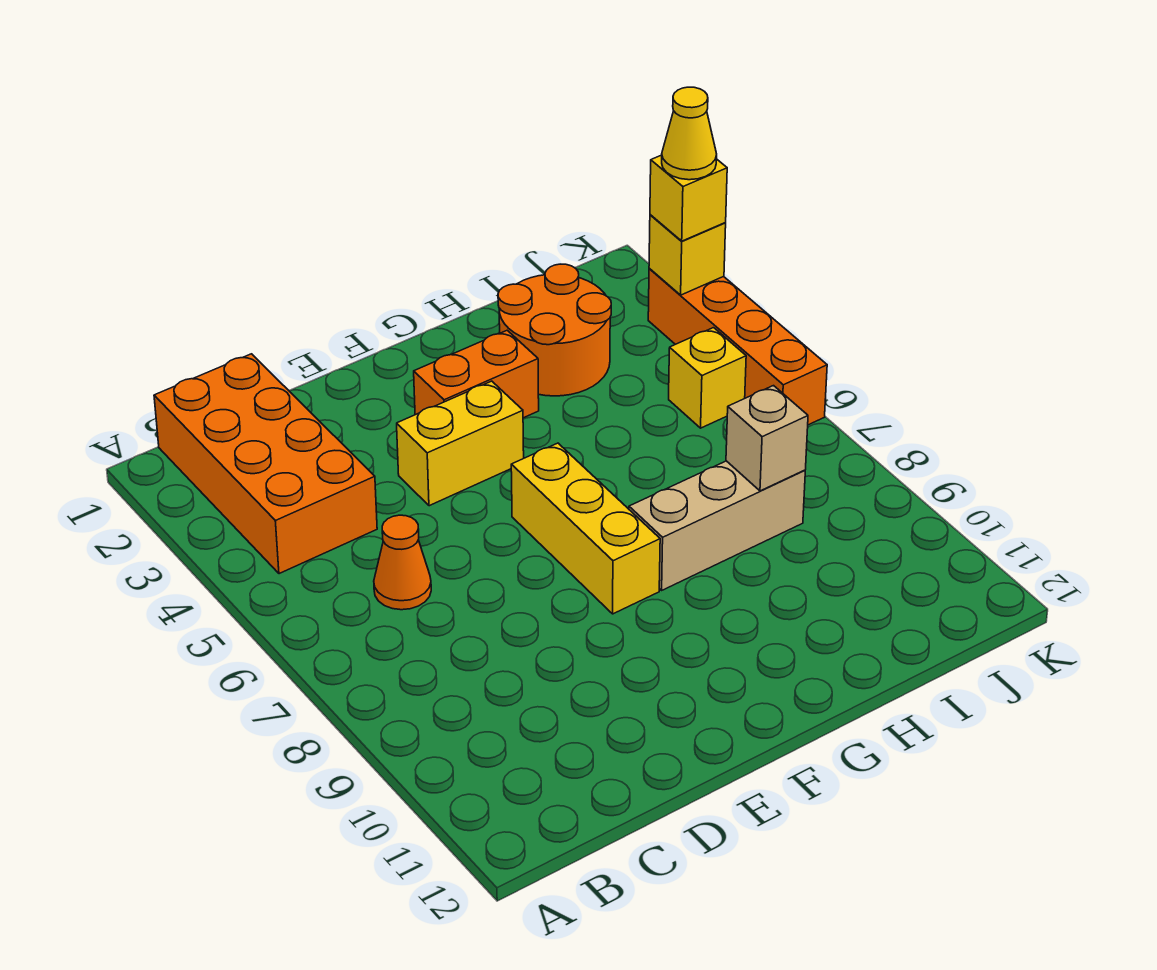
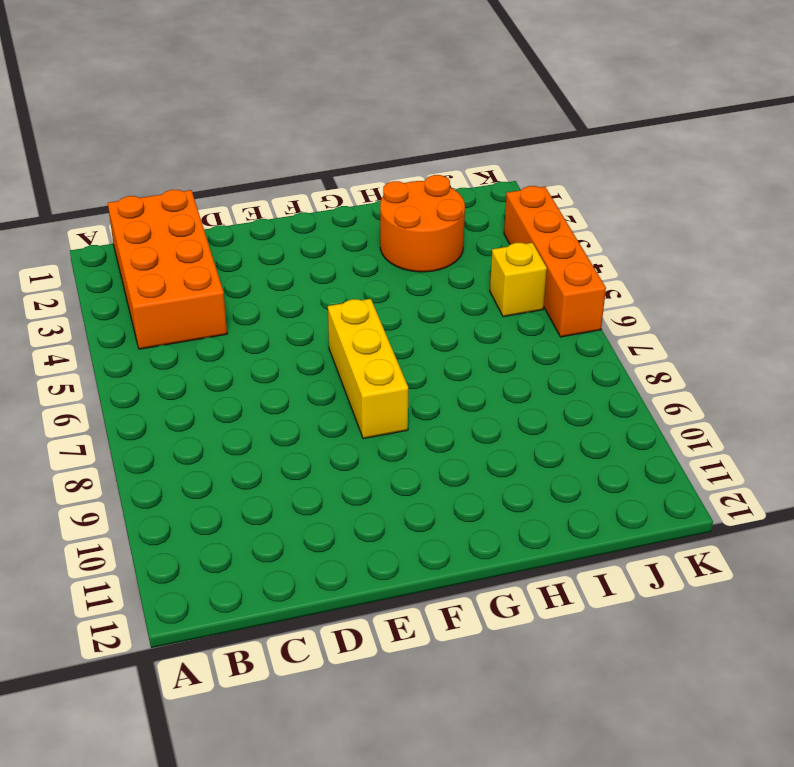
none -> orange cone C6 level 1
none -> yellow brick E4:F4 level 1
none -> orange brick F3:G3 level 1

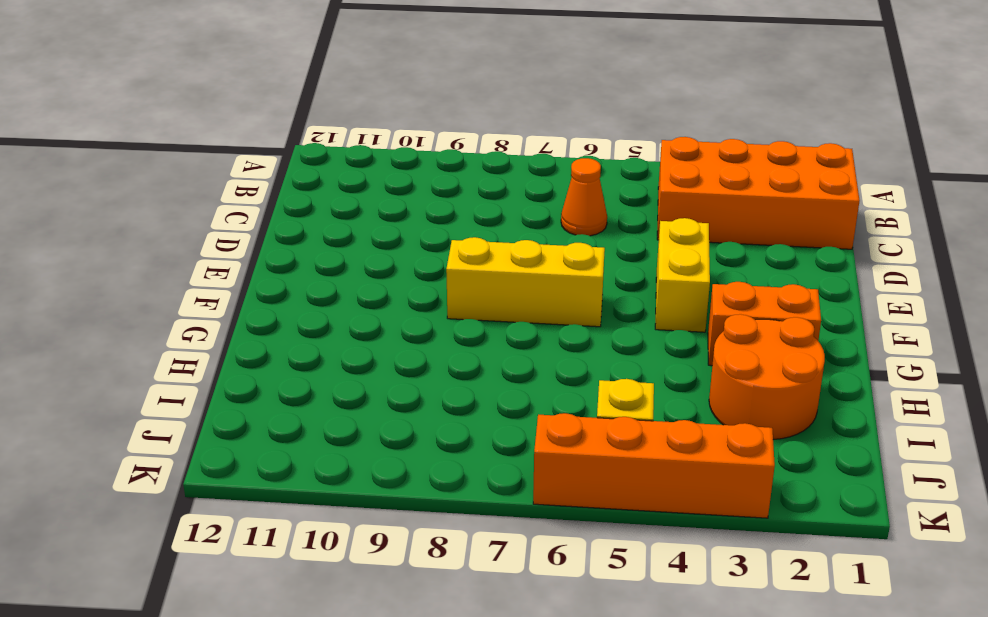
orange brick G2:G3 level 1 -> orange brick F3:G3 level 1
none -> tan brick G8:I8 level 1
none -> tan brick I8 level 2
none -> yellow brick K3 level 2

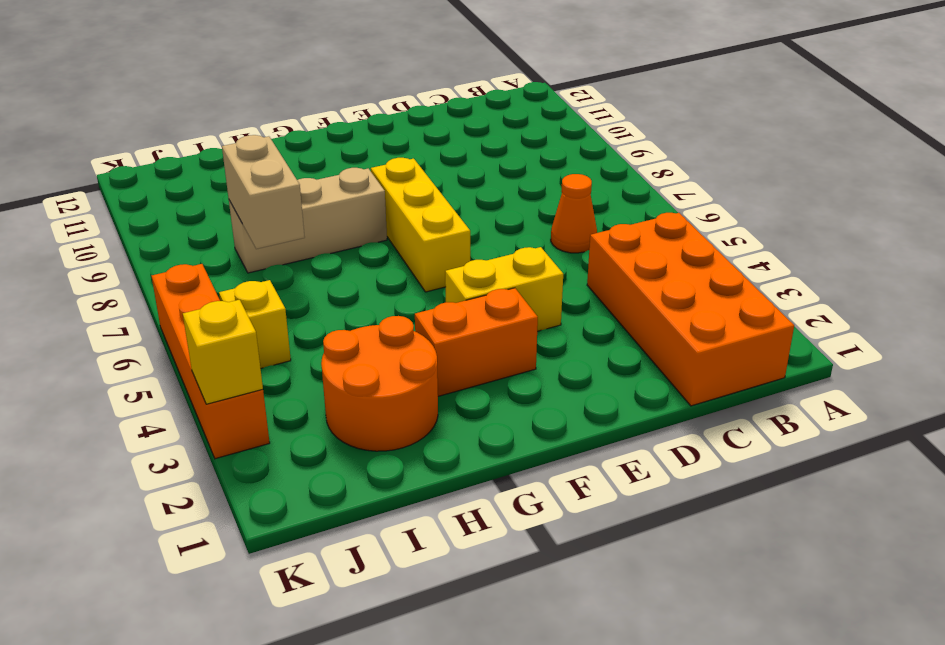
tan brick I7:I8 level 2 -> tan brick I8 level 2
none -> yellow brick K3 level 3
none -> yellow cone K3 level 4

